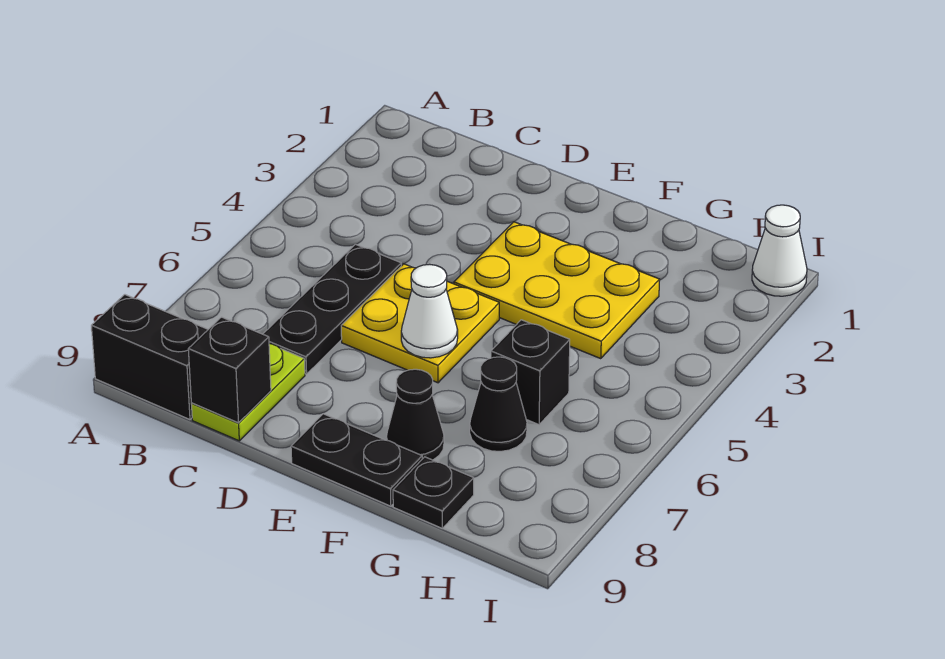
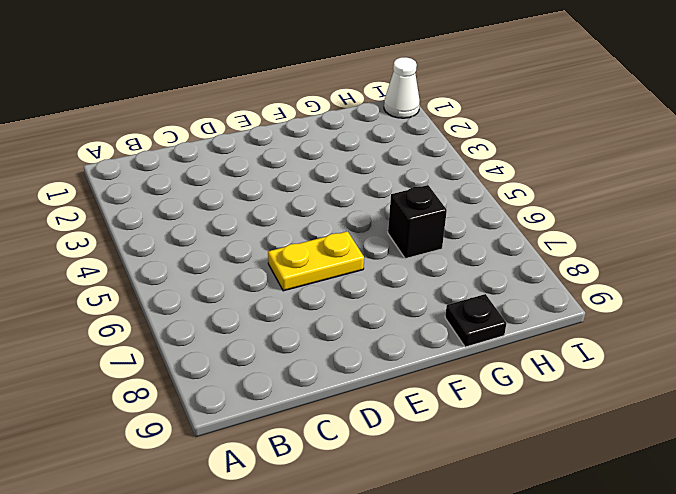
yellow plate D6:E6 level 1 -> yellow plate D5:E6 level 1
none -> black brick A9:B9 level 1
none -> black plate C5:C7 level 1
none -> lime plate C8:C9 level 1

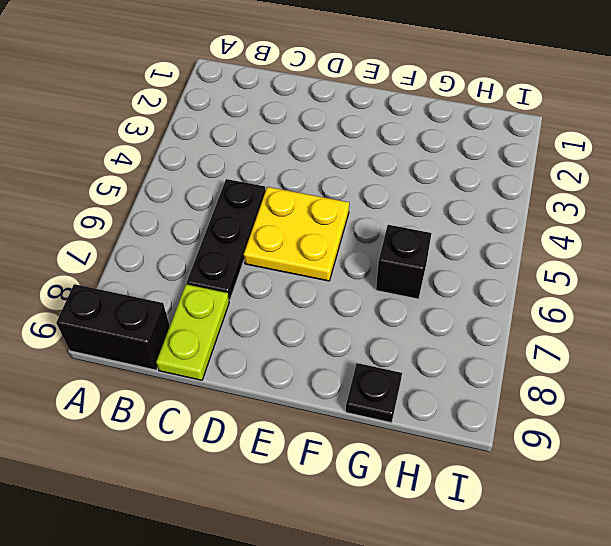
none -> yellow plate E3:G4 level 1
none -> black plate E9:F9 level 1
none -> black cone F8 level 1

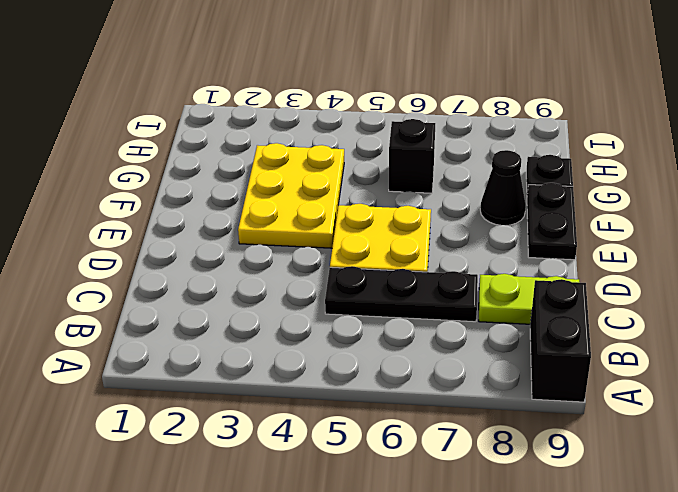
none -> black cone G7 level 1
none -> white cone I1 level 1
none -> black brick C9 level 2

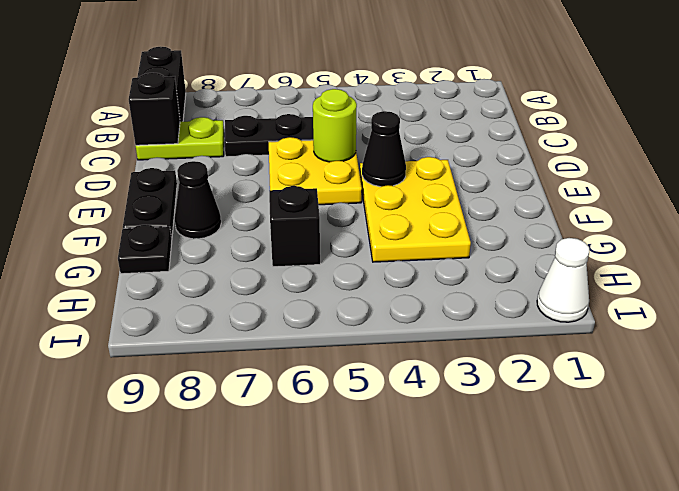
lime round brick D5 level 2 -> none
black cone E4 level 2 -> black cone G7 level 1
none -> white cone E6 level 2

